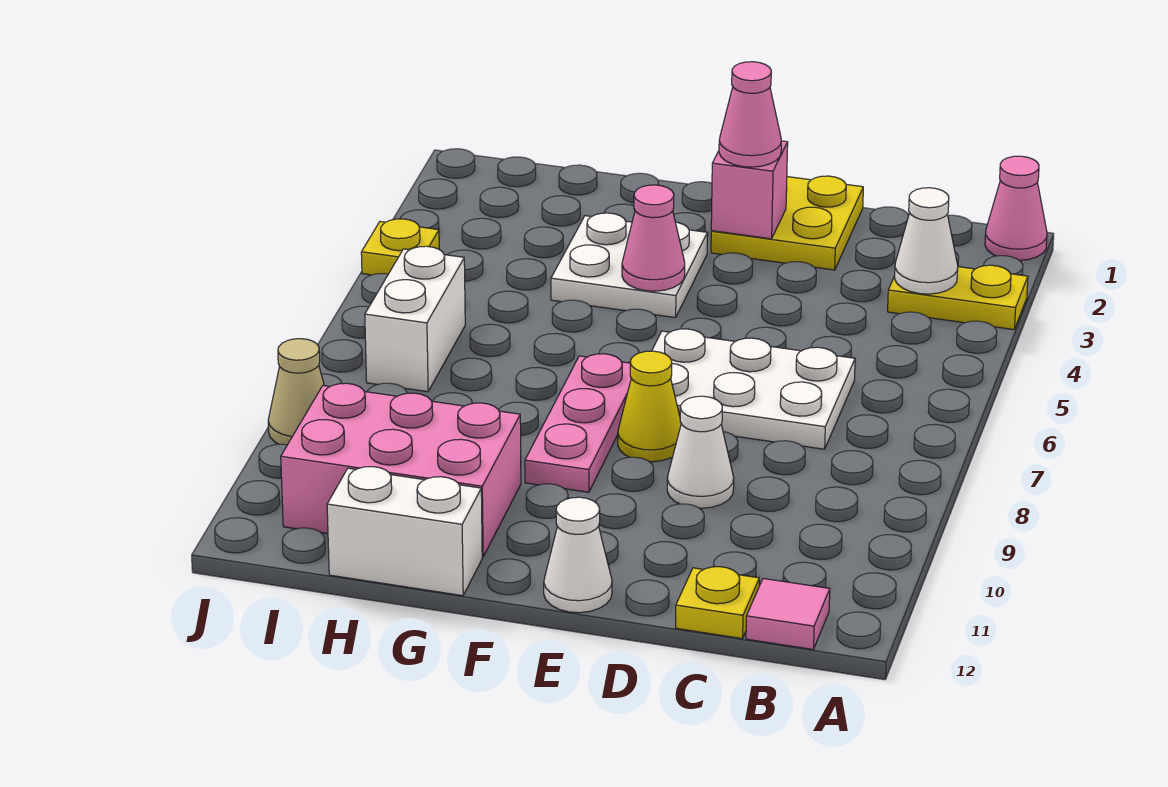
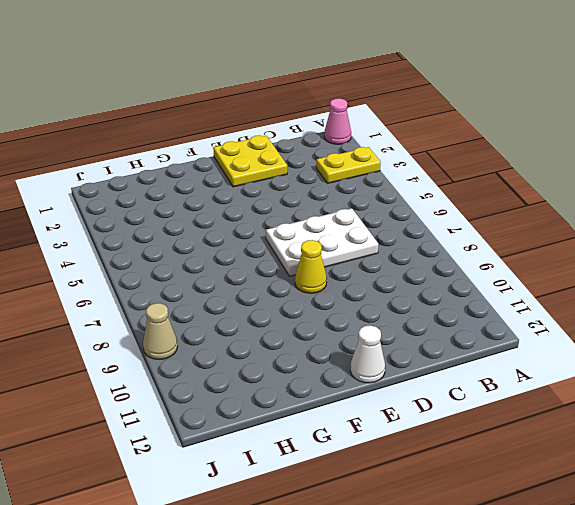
none -> pink tile B12 level 1
none -> yellow plate C12 level 1
none -> white cone D9 level 1

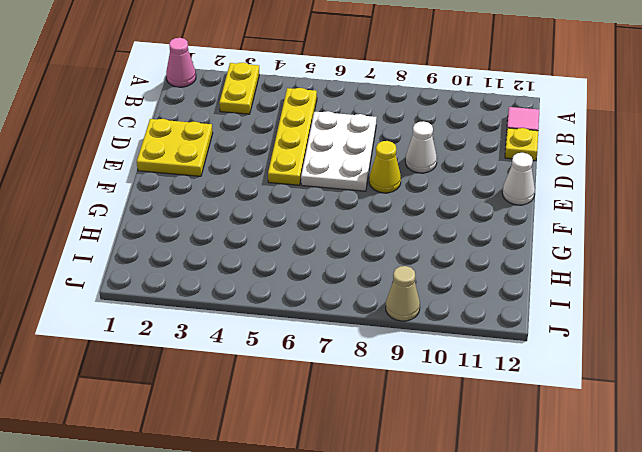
yellow plate B5:E5 level 1 -> none
none -> white plate F3:G4 level 1
none -> pink plate F7:F9 level 1
none -> pink brick G10:I11 level 1

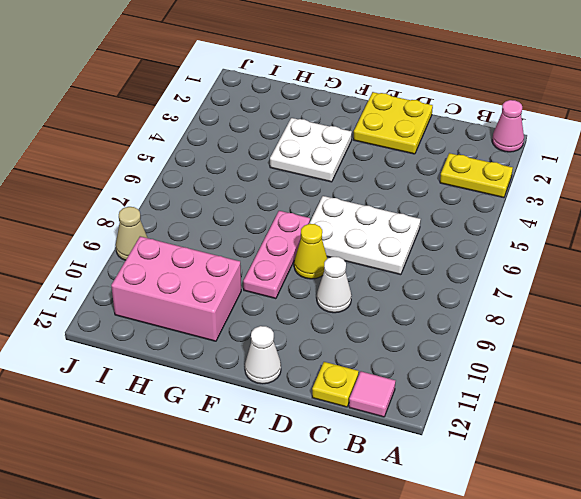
none -> white brick G12:H12 level 1
none -> white brick I6:I7 level 1
none -> yellow plate J4 level 1

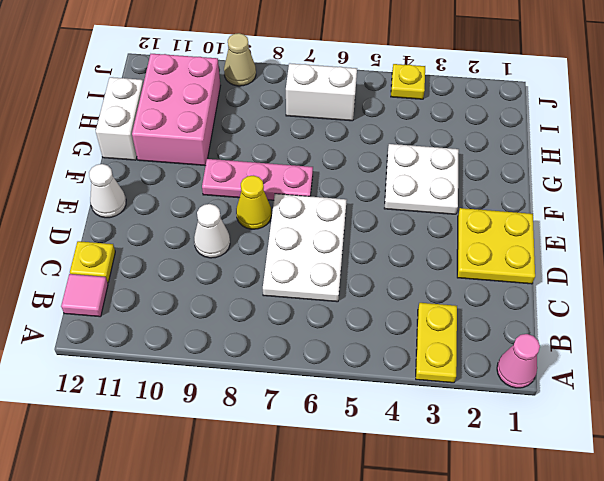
none -> white cone B3 level 2
none -> pink brick E2 level 2
none -> pink cone F4 level 2

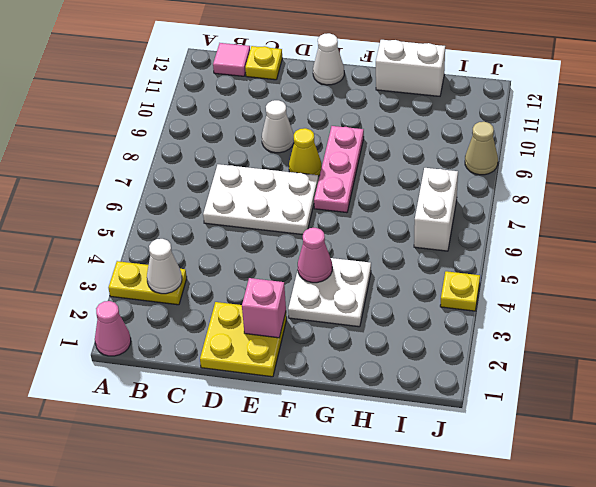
none -> pink brick G10:I11 level 1
none -> pink cone E2 level 3

